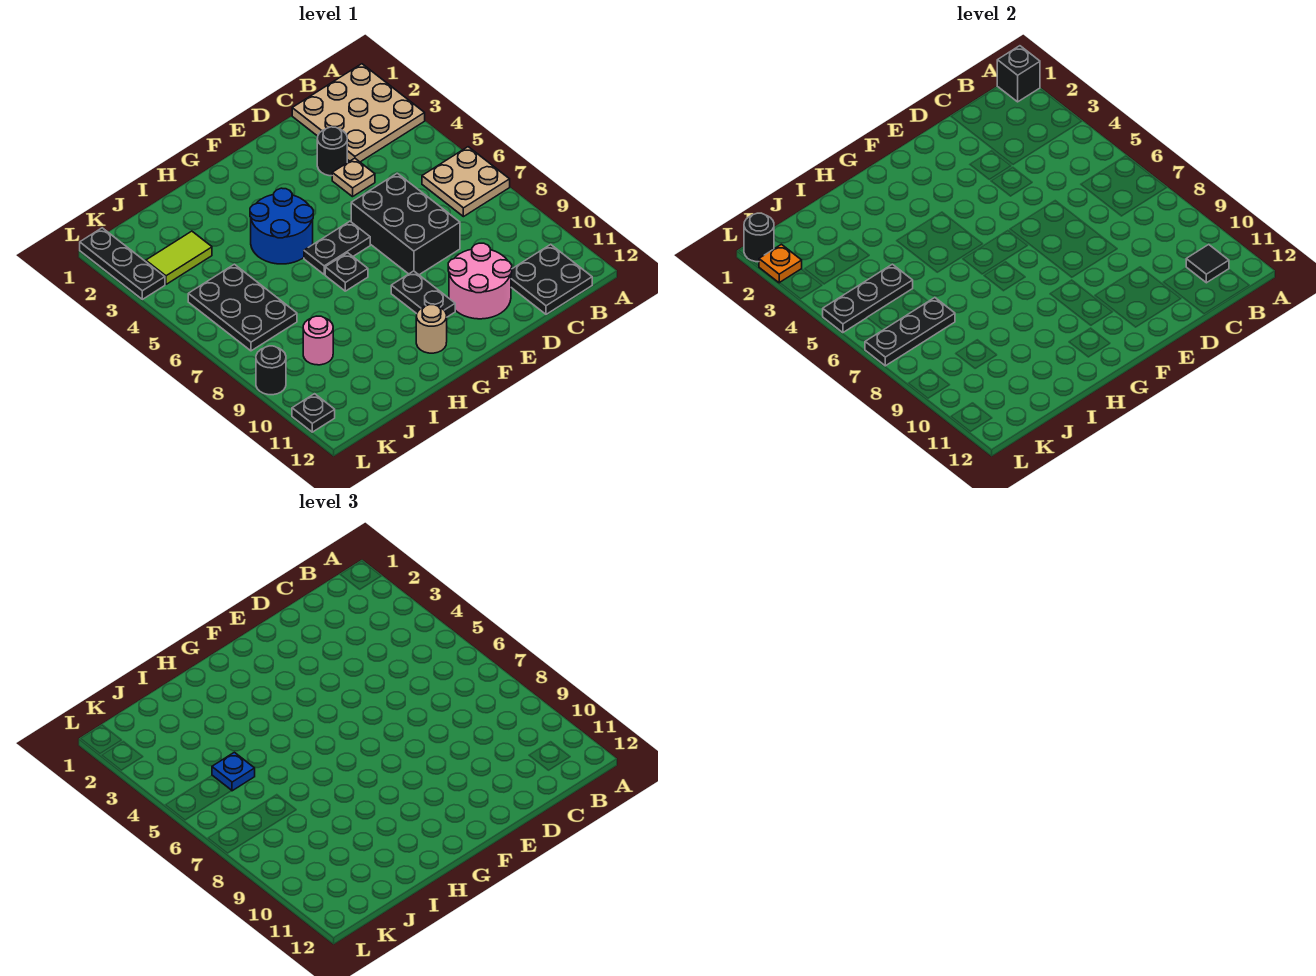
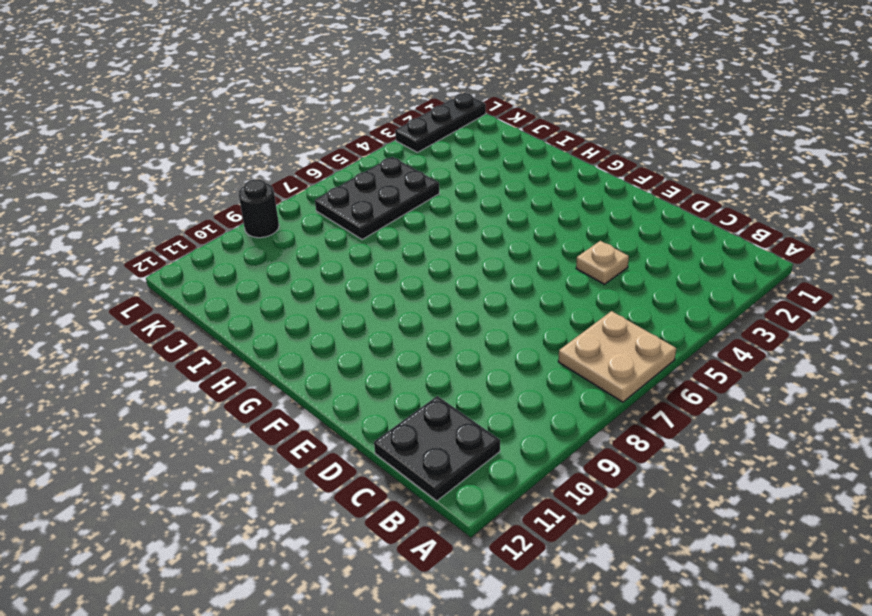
none -> tan plate A1:C3 level 1
none -> black round brick D3 level 1
none -> black brick D6:E8 level 1

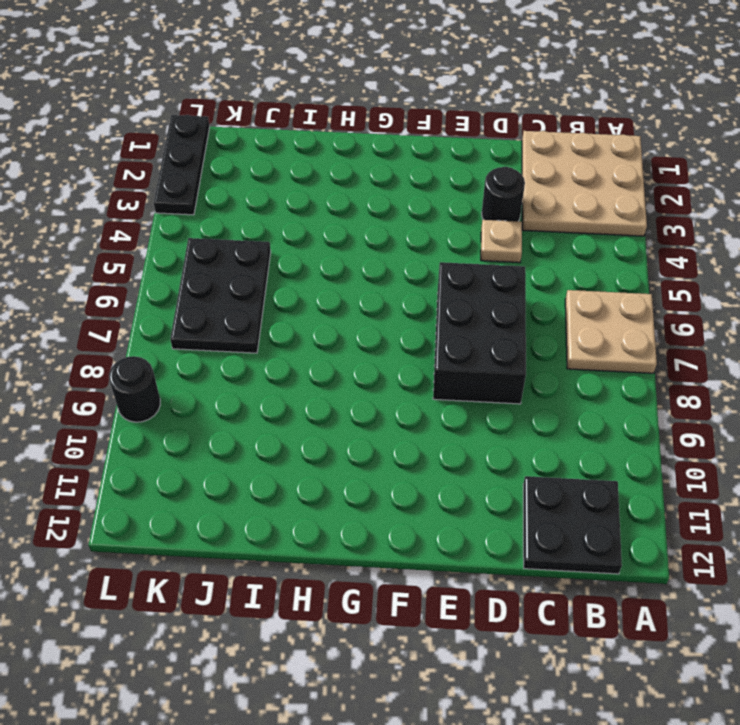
none -> pink round brick D10:E11 level 1
none -> black plate F6:G6 level 1
none -> black plate F9:F10 level 1

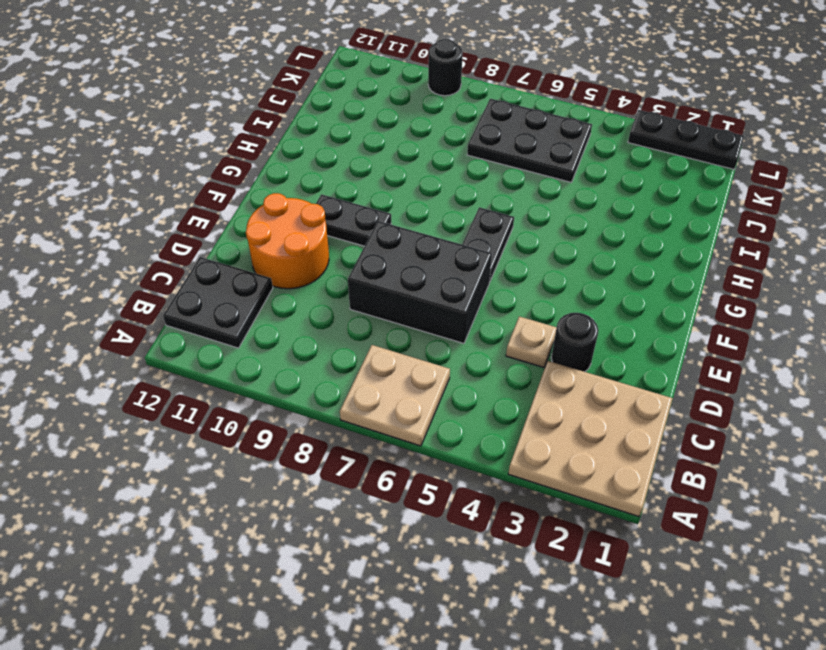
orange round brick D10:E11 level 1 -> pink round brick D10:E11 level 1
none -> blue round brick G4:H5 level 1
none -> black plate G7 level 1
none -> tan round brick G11 level 1

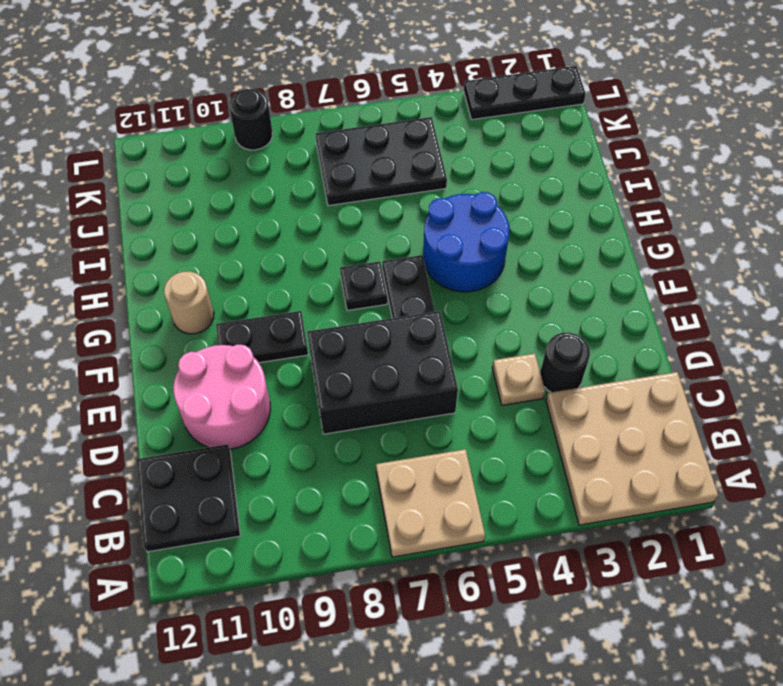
none -> lime tile J3:K3 level 1
none -> pink round brick J9 level 1
none -> black plate L11 level 1

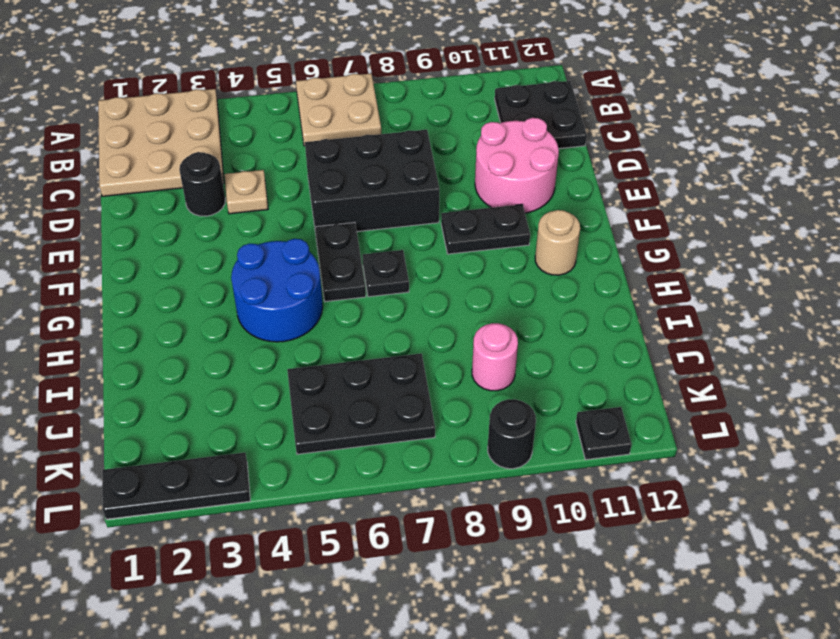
none -> lime tile J3:K3 level 1
none -> black brick A1 level 2
none -> black tile B11 level 2

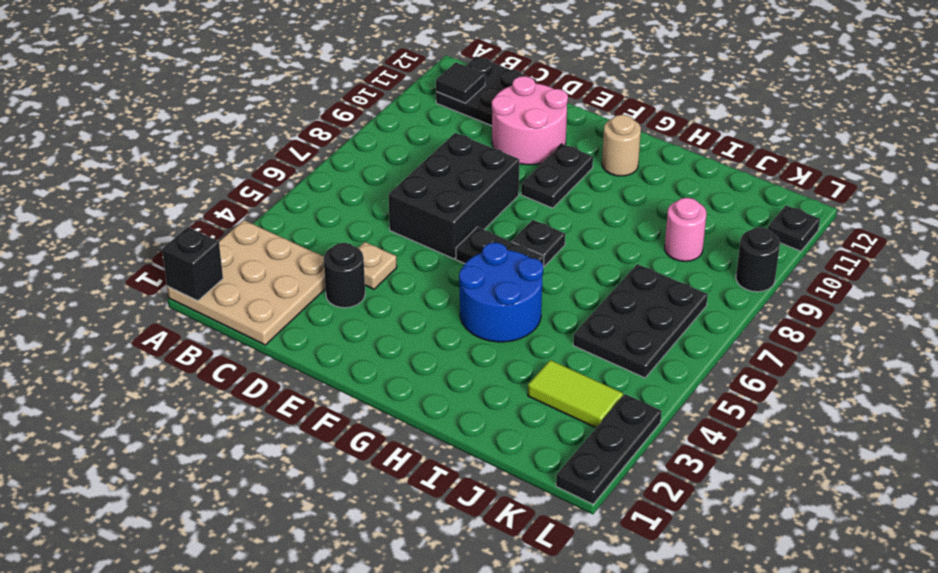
none -> tan plate A6:B7 level 1
none -> black plate J5:L5 level 2
none -> black plate J7:L7 level 2

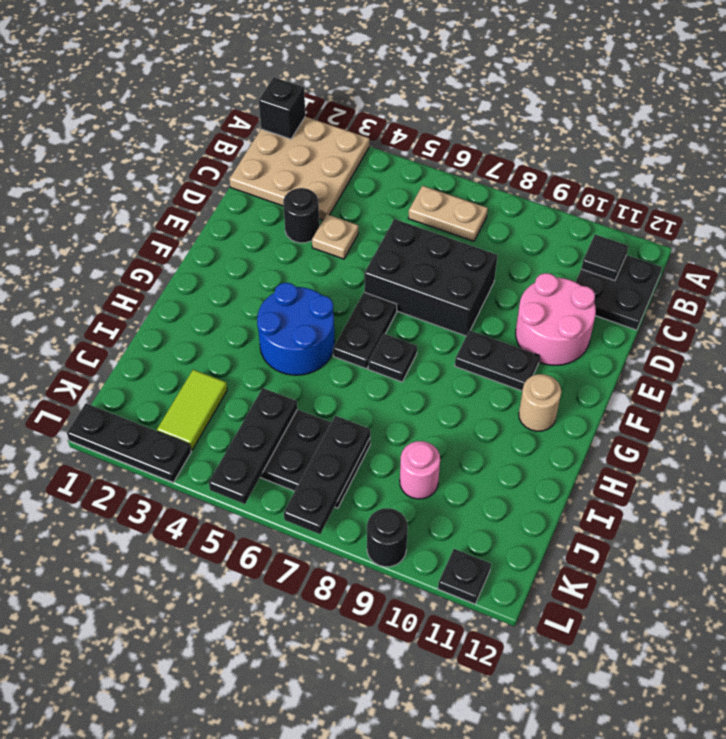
tan plate B6:B7 level 1 -> tan plate A6:B7 level 1
none -> black round brick L1 level 2
none -> orange plate L2 level 2
none -> blue plate J5 level 3

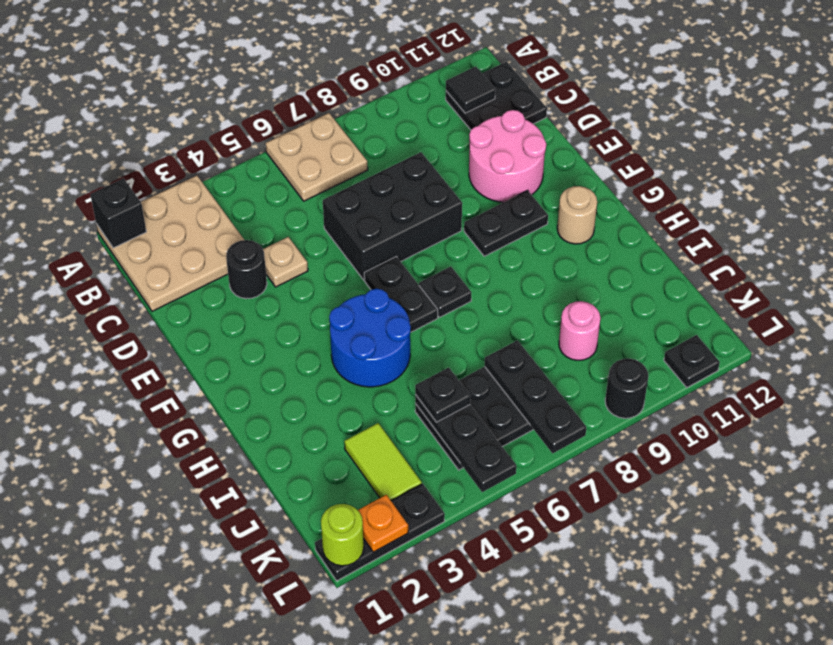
black plate J5 level 3 -> blue plate J5 level 3
lime round brick L1 level 2 -> black round brick L1 level 2

